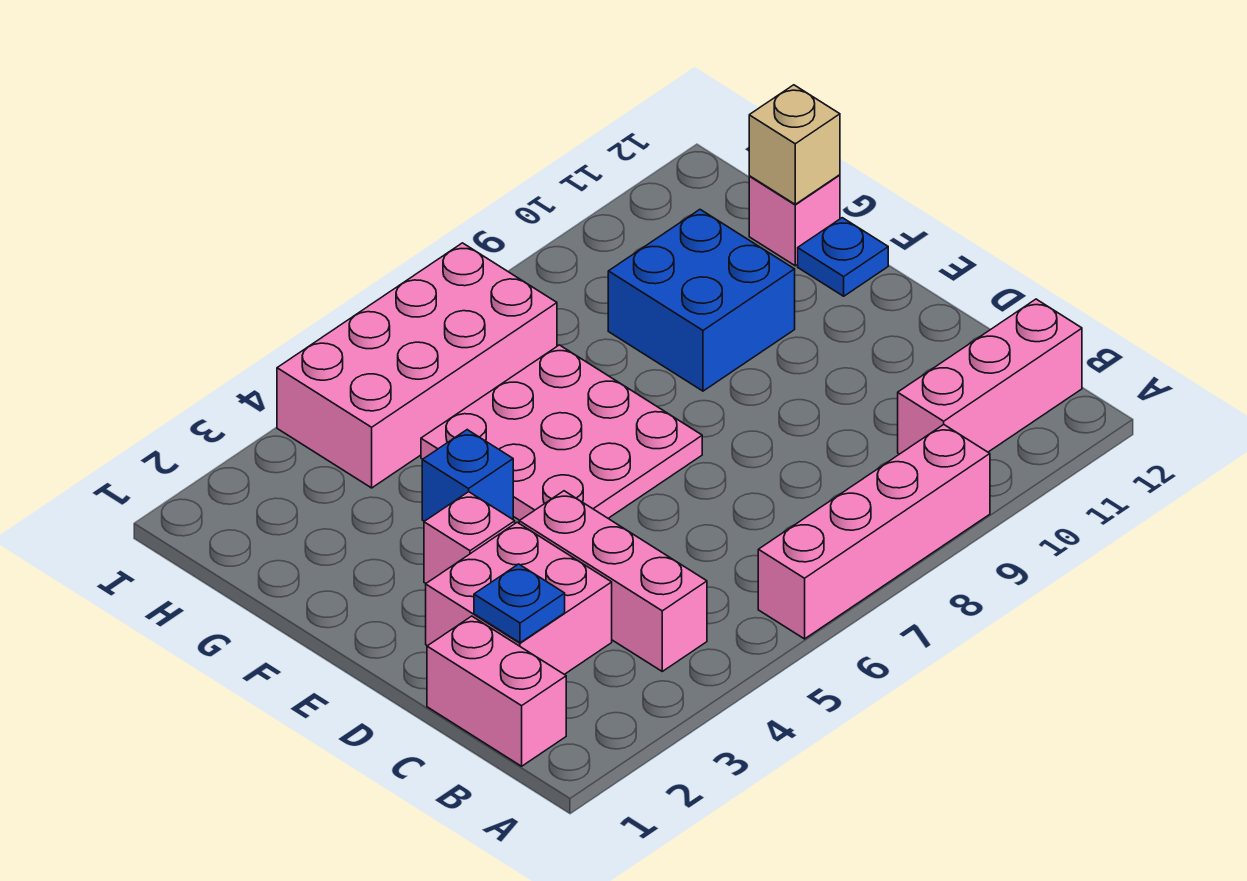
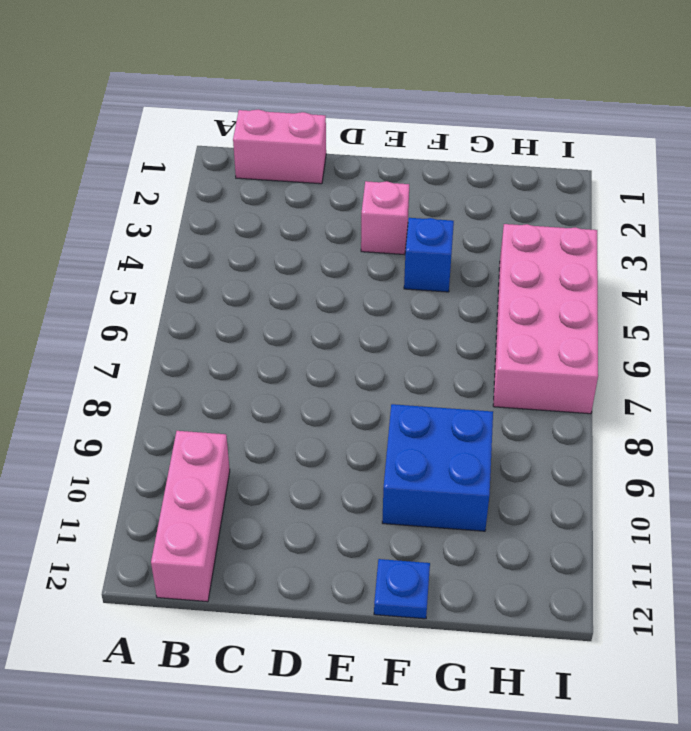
none -> pink brick A6:A9 level 1
none -> pink brick B4:D4 level 1
none -> pink brick C2:D3 level 1

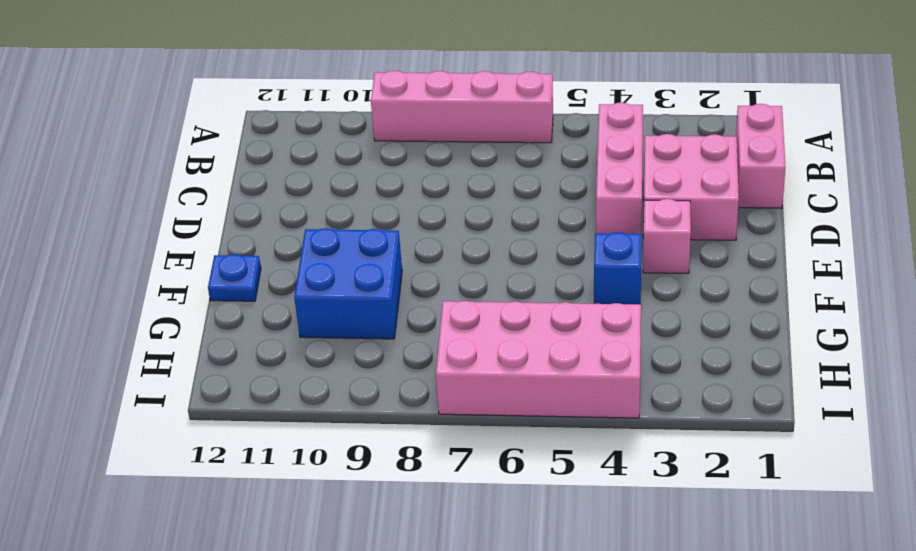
none -> pink brick B10:B12 level 1
none -> pink plate E5:G7 level 1
none -> pink brick G12 level 1

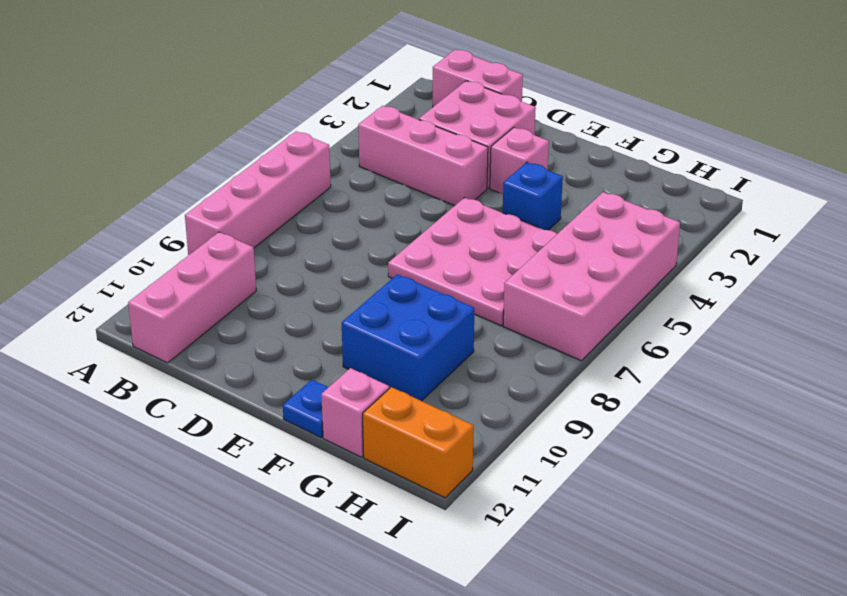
orange brick H12:I12 level 1 -> none
none -> blue plate C2 level 2
none -> tan brick G12 level 2

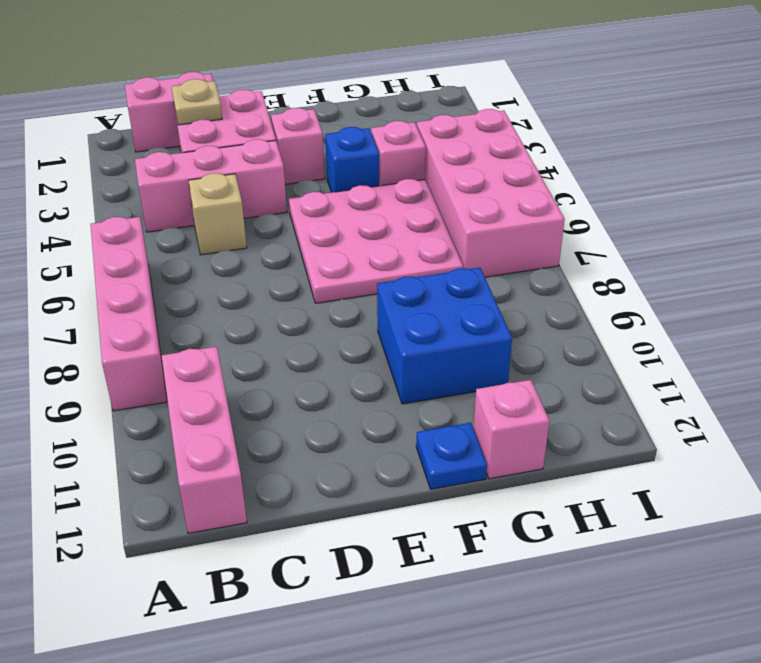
tan plate C2 level 2 -> blue plate C2 level 2
tan brick C5 level 1 -> tan brick G12 level 2
pink brick G4 level 1 -> none

